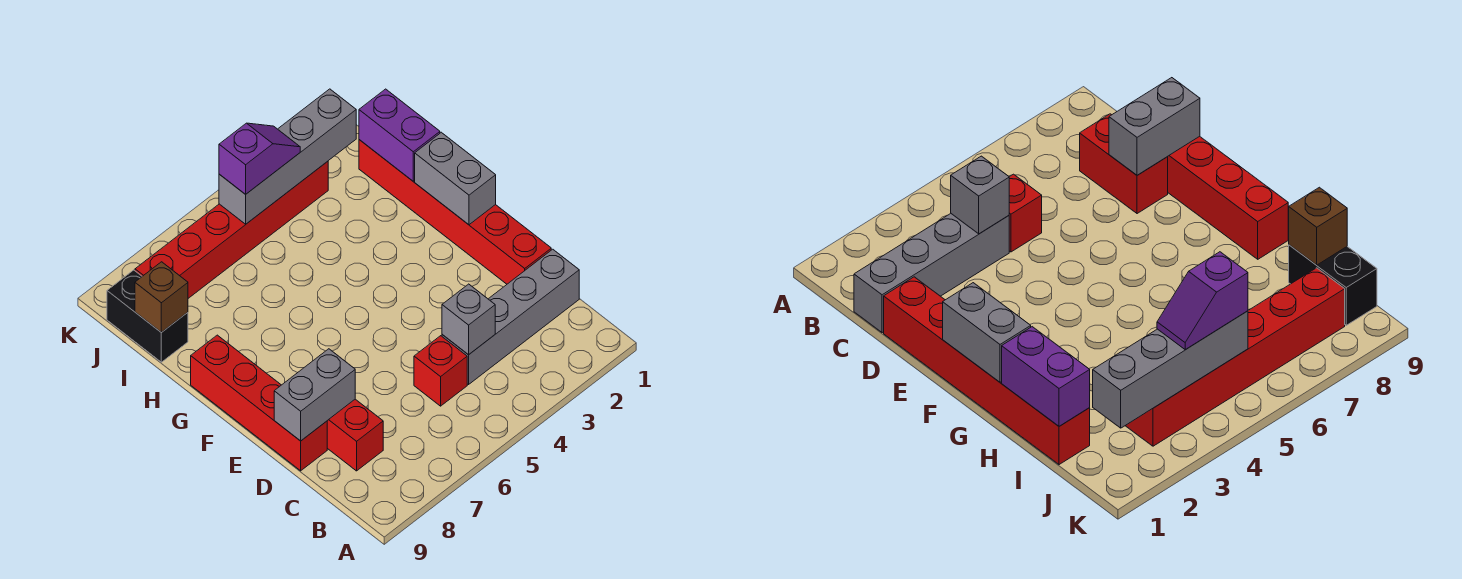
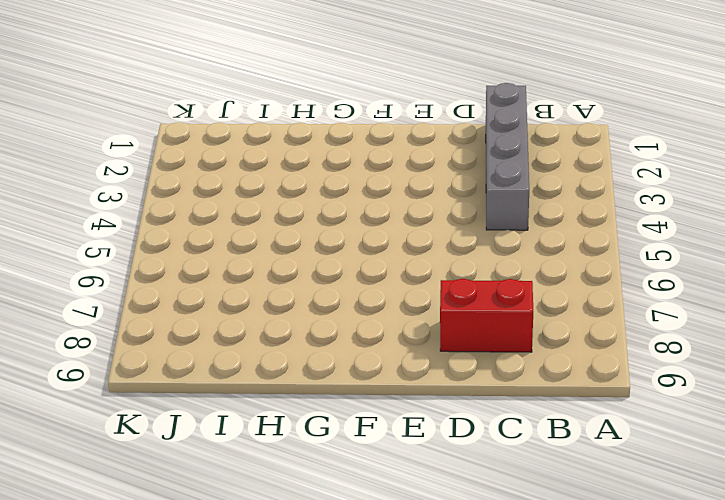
none -> red brick C5 level 1
none -> red brick D1:I1 level 1
none -> red brick D9:G9 level 1

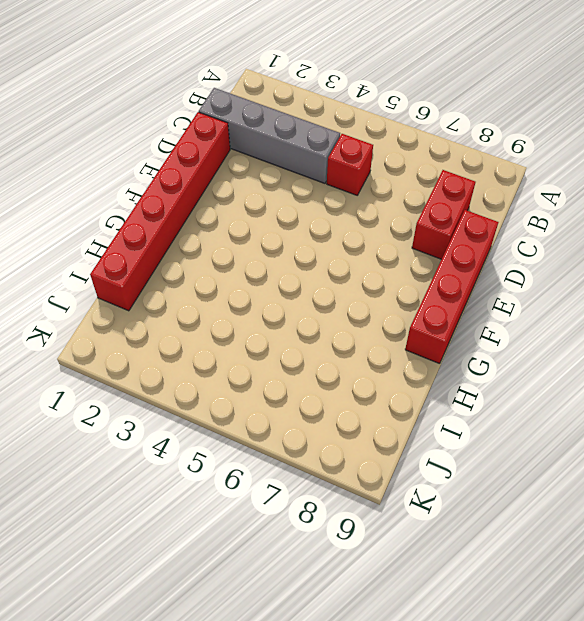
none -> black brick I9:J9 level 1
none -> red brick J3:J8 level 1
none -> grey brick C4 level 2

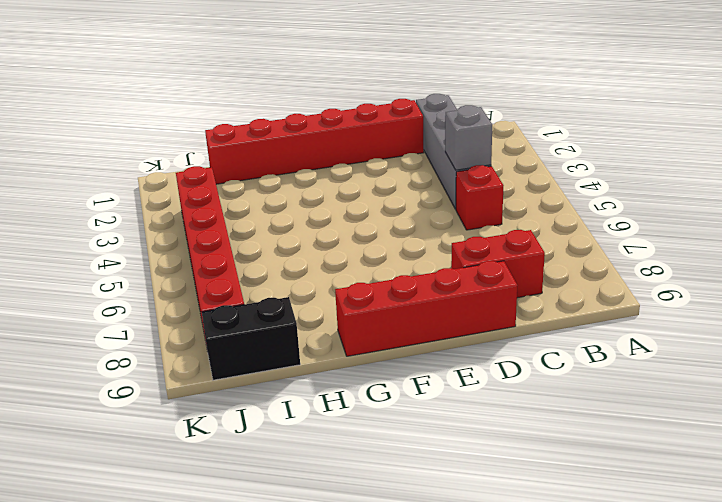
none -> grey brick D8:D9 level 2
none -> grey brick F1:G1 level 2
none -> purple brick H1:I1 level 2

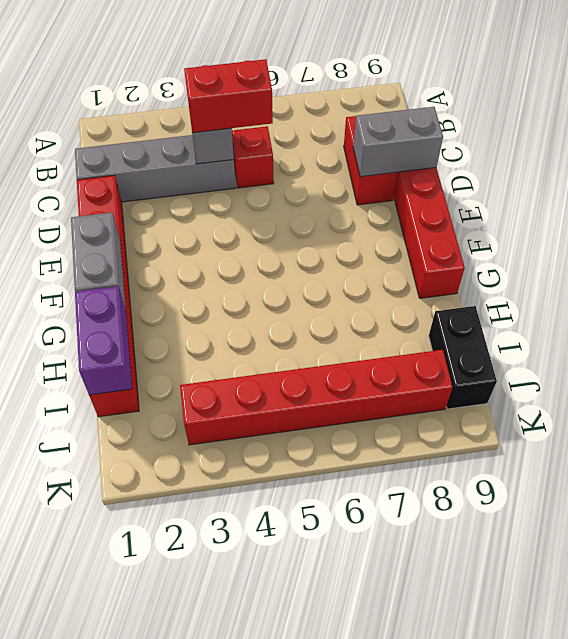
red brick C4:C5 level 3 -> none
none -> brown brick I9 level 2
none -> grey brick J2:J5 level 2
none -> purple slope J4:J5 level 3 top 5

